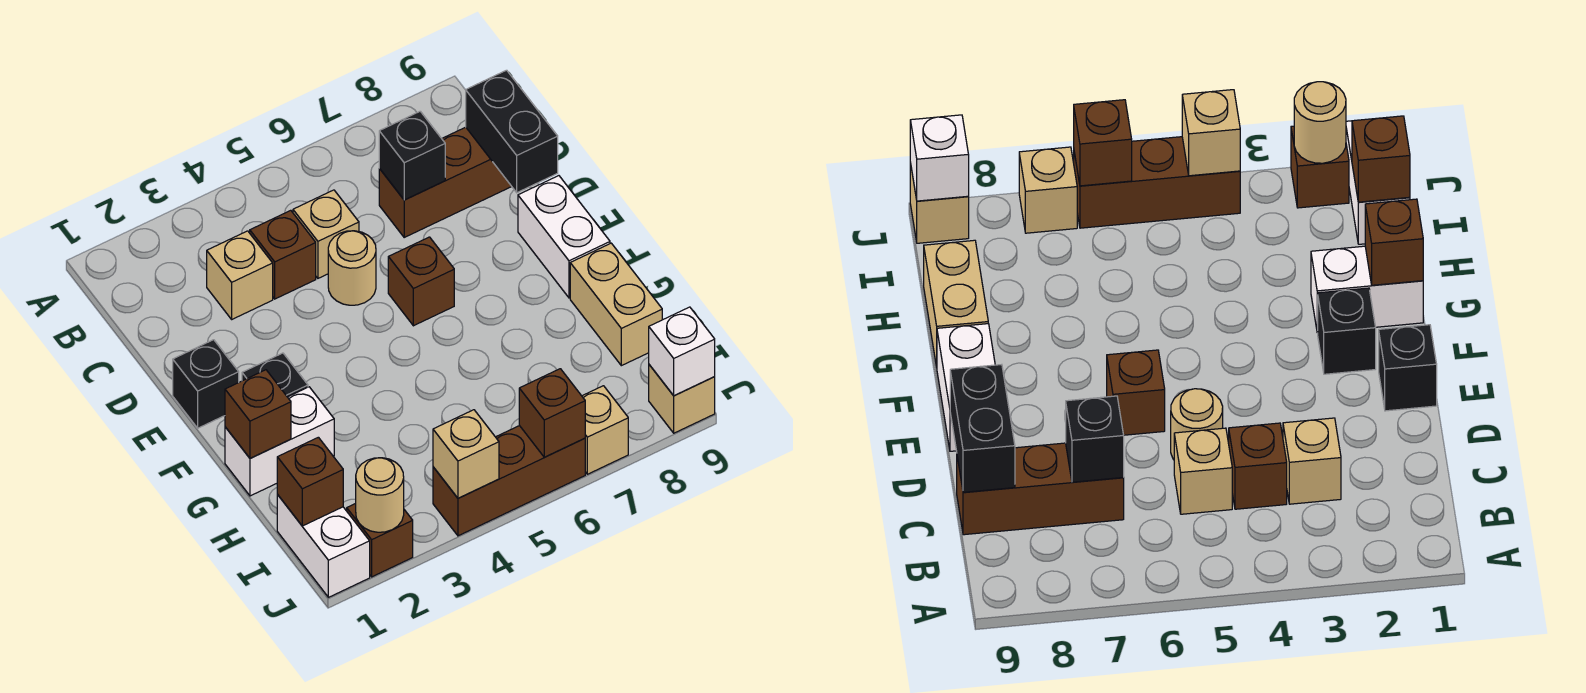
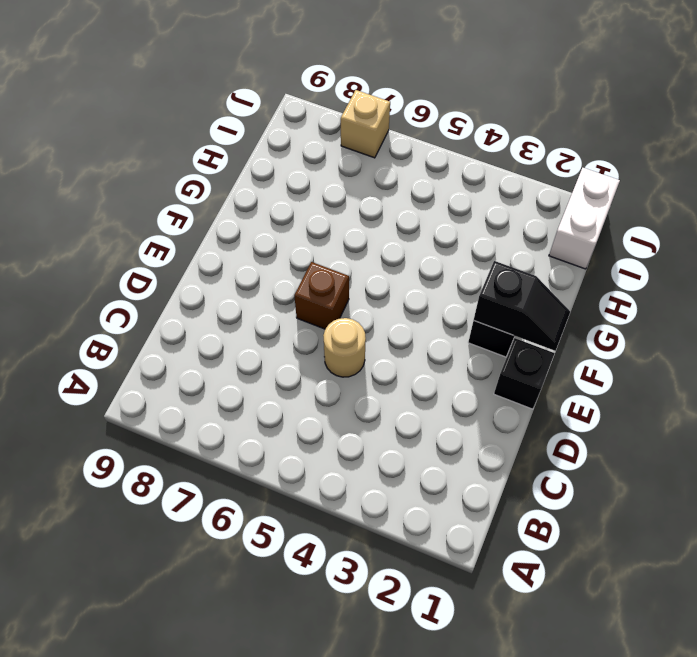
black slope F1:F2 level 2 top 2 -> none
none -> tan brick C3 level 1
none -> brown brick C4 level 1
none -> tan brick C5 level 1

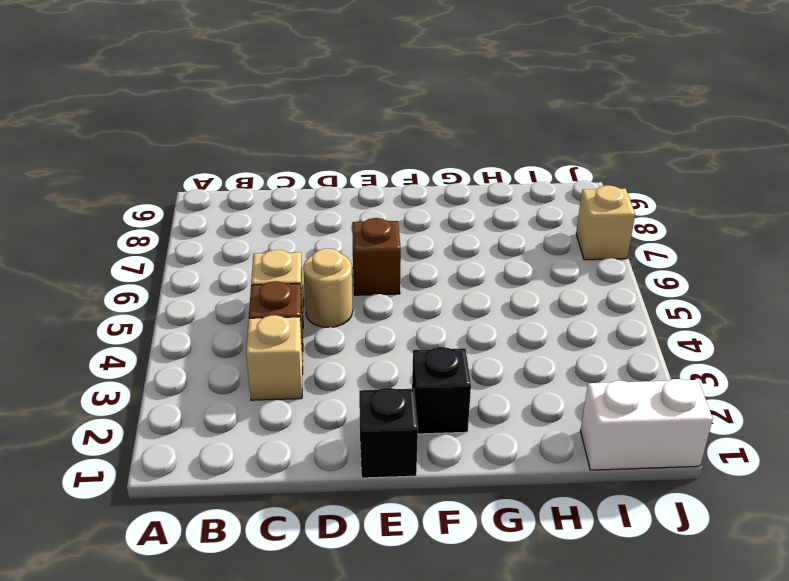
none -> brown brick C7:C9 level 1
none -> white brick E9:F9 level 1
none -> white brick G1:G2 level 1

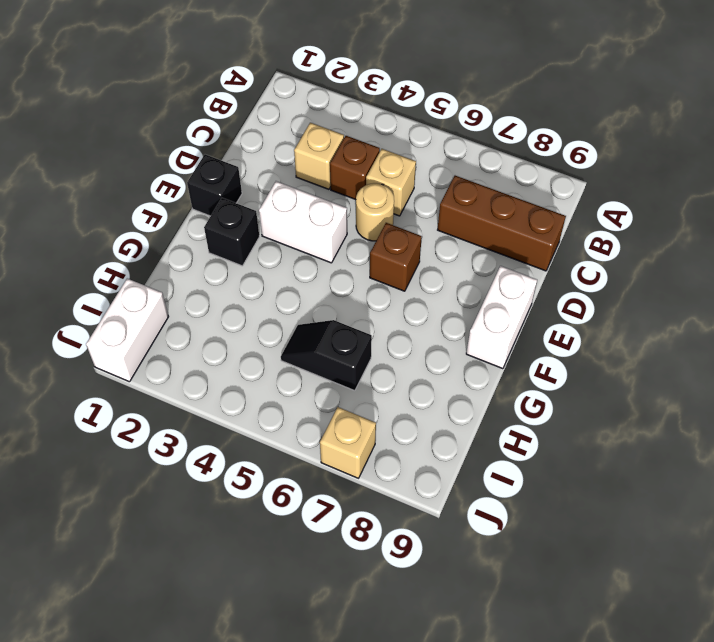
white brick E3:E4 level 1 -> white brick G1:G2 level 1
black slope H5:H6 level 1 top 6 -> none
none -> tan brick G9:H9 level 1
none -> brown brick J2 level 1
none -> brown brick J4:J6 level 1

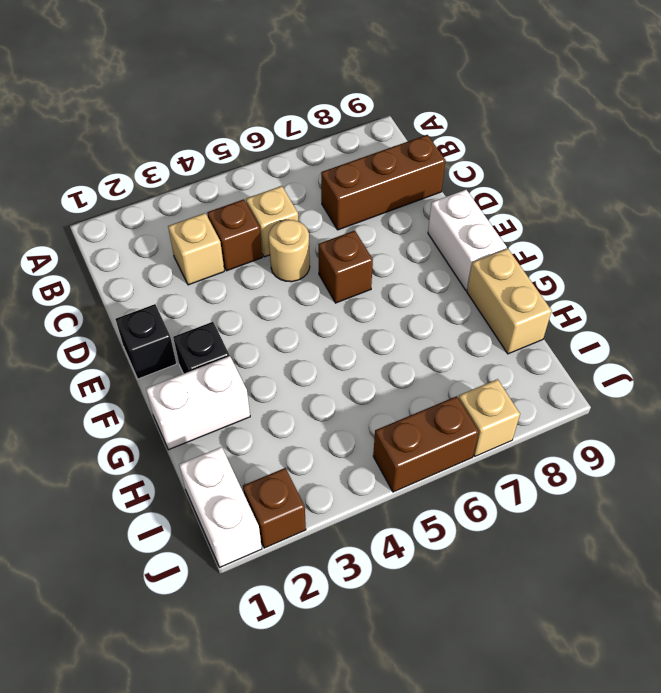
brown brick J5:J6 level 1 -> brown brick J4:J6 level 1
none -> tan brick J9 level 1
none -> black brick C7 level 2
none -> black brick C9:D9 level 2

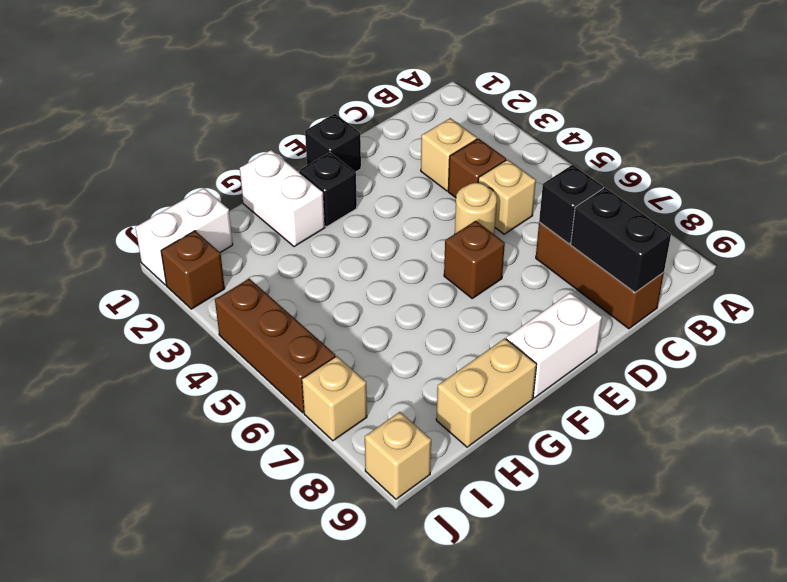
black brick C8:C9 level 2 -> black brick C9:D9 level 2
none -> brown brick G1 level 2
none -> brown brick I1 level 2
none -> tan round brick J2 level 2

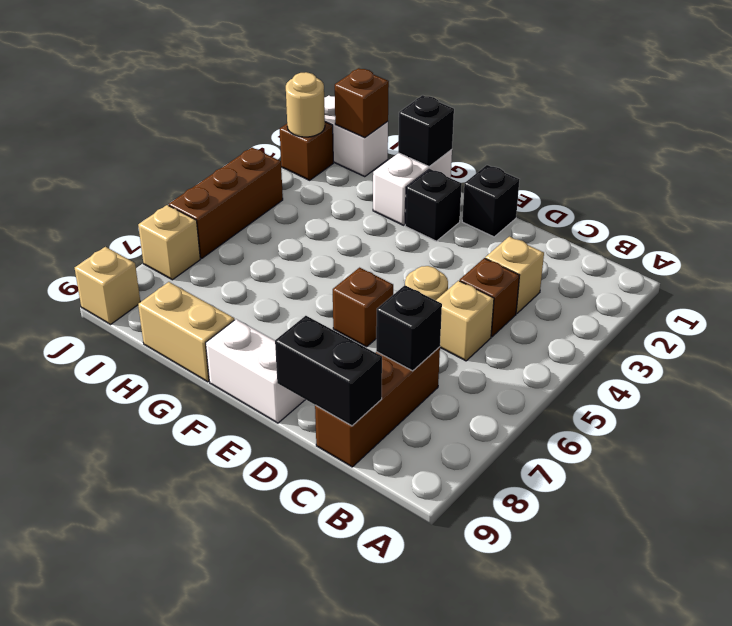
black brick G1 level 2 -> brown brick G1 level 2
none -> tan brick J4 level 2
none -> brown brick J6 level 2
none -> white brick J9 level 2

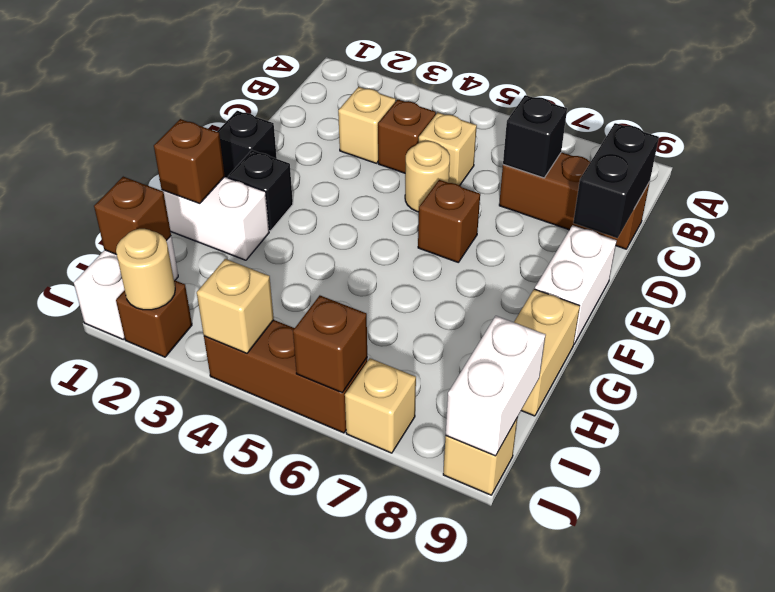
white brick I9:J9 level 2 -> white brick J9 level 2

